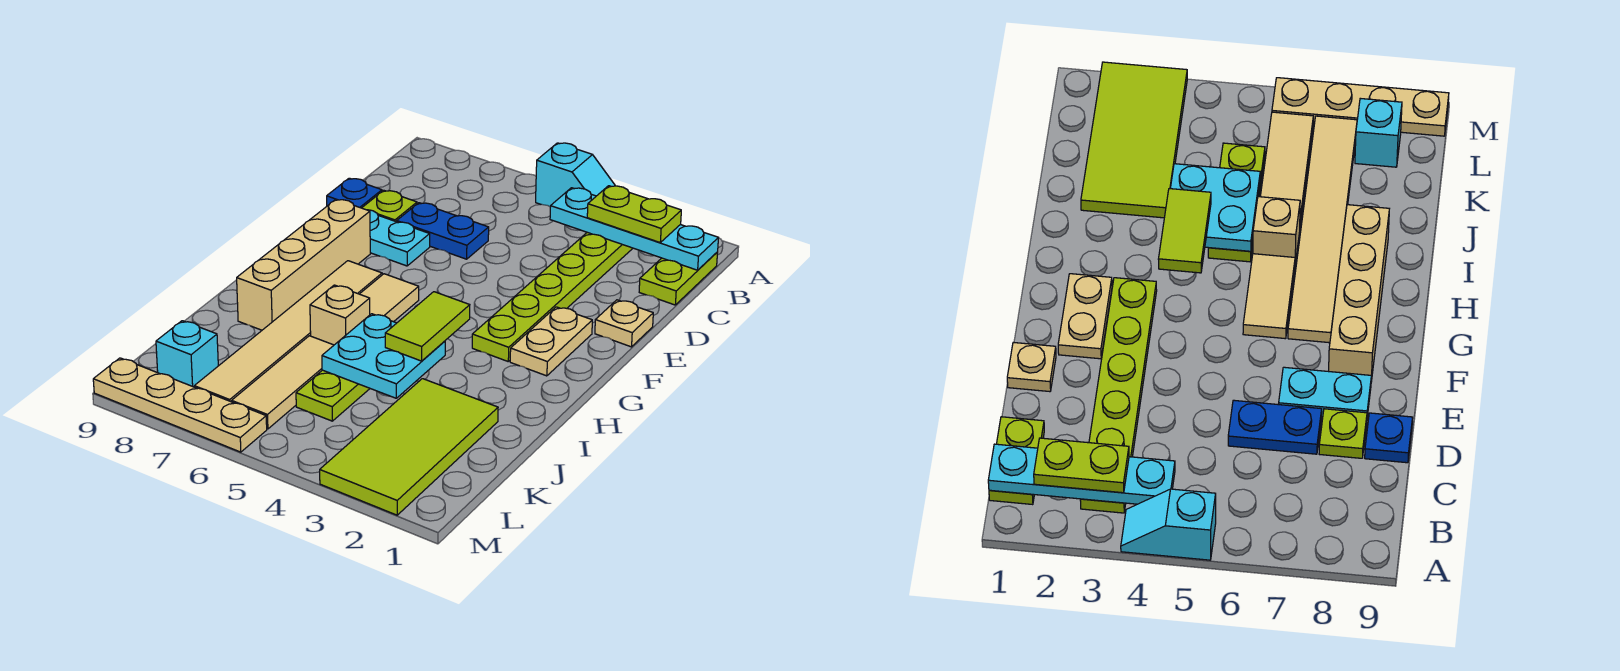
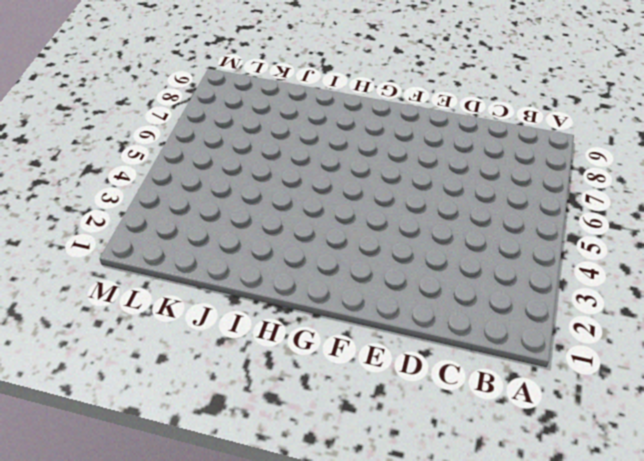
none -> cyan slope A4:A5 level 1 top 5
none -> lime plate B1:C1 level 1
none -> lime plate B3:G3 level 1

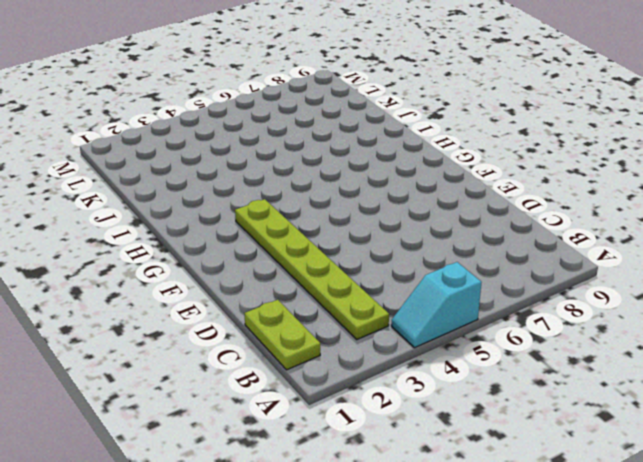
none -> blue plate D6:D7 level 1
none -> lime plate D8 level 1
none -> blue plate D9 level 1

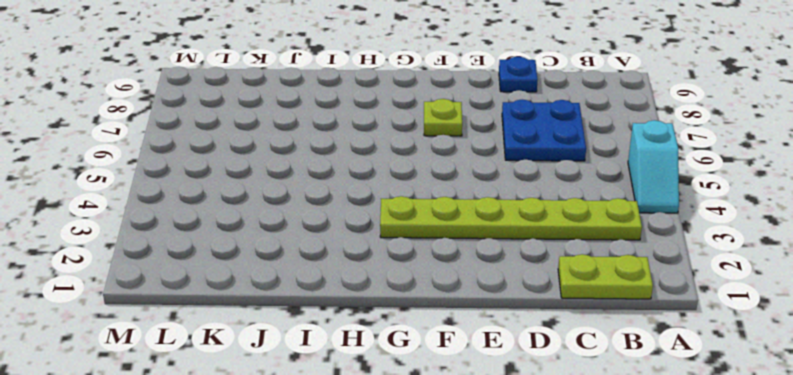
blue plate C6:D7 level 1 -> blue plate D6:D7 level 1
lime plate F7 level 1 -> lime plate D8 level 1
none -> tan plate E1 level 1
none -> cyan plate E7:E8 level 1
none -> tan plate F2:G2 level 1

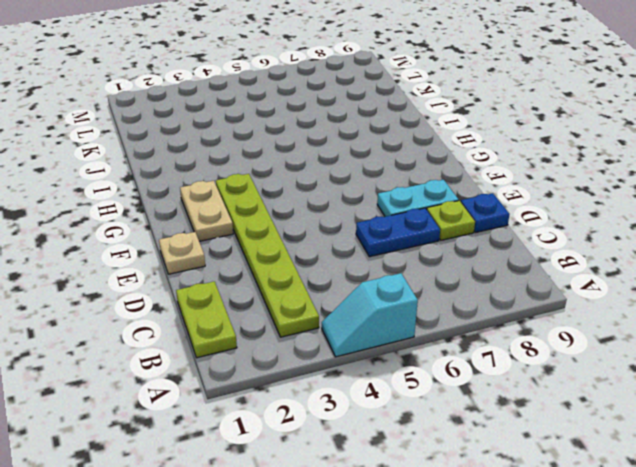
none -> tan brick F8:I8 level 1
none -> tan tile G6:H6 level 1
none -> tan tile G7:L7 level 1

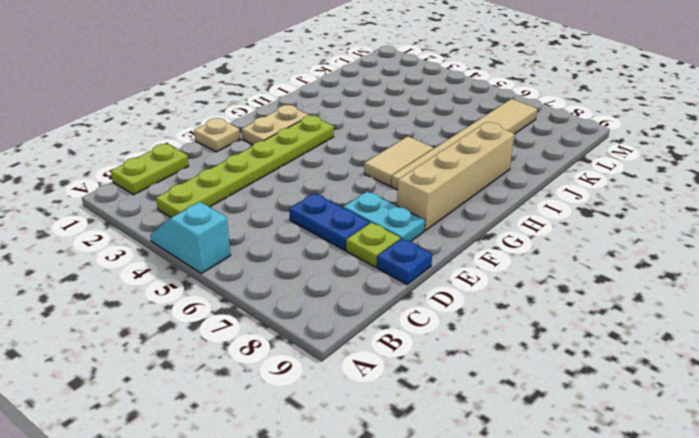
none -> lime plate I5:K5 level 1
none -> tan brick I6 level 1
none -> lime tile J2:M3 level 1

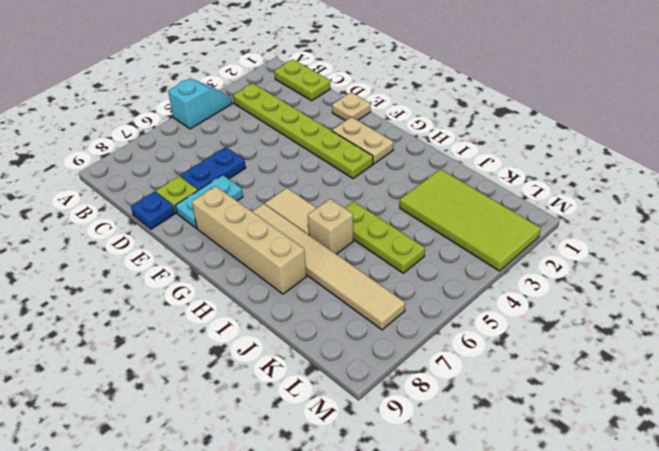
none -> tan tile J6:L6 level 1
none -> cyan brick L8 level 1
none -> tan plate M6:M9 level 1

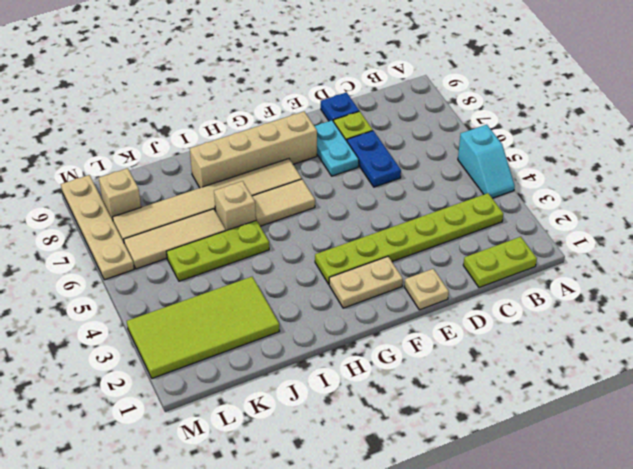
tan brick L8 level 1 -> cyan brick L8 level 1
none -> cyan plate B1:B4 level 2
none -> cyan plate I4:J5 level 2
none -> lime plate B2:B3 level 3

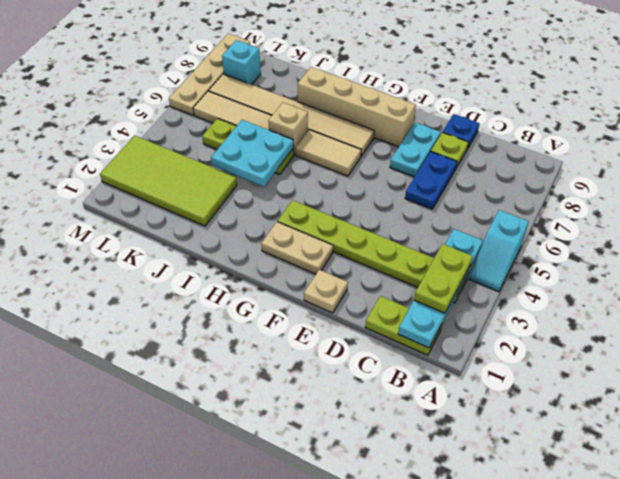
none -> lime tile H4:I4 level 3

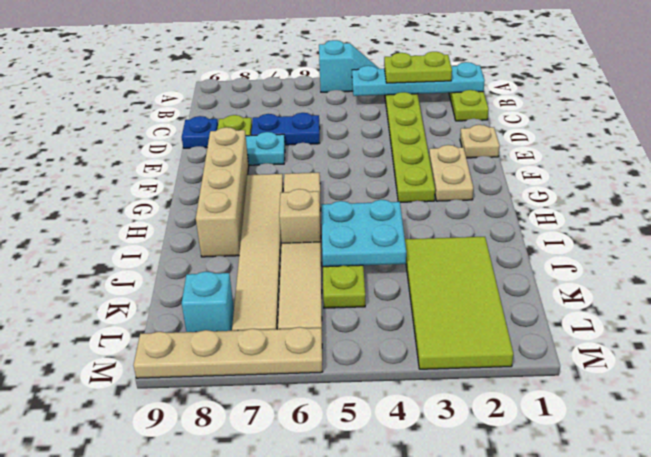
none -> lime tile H4:I4 level 3

